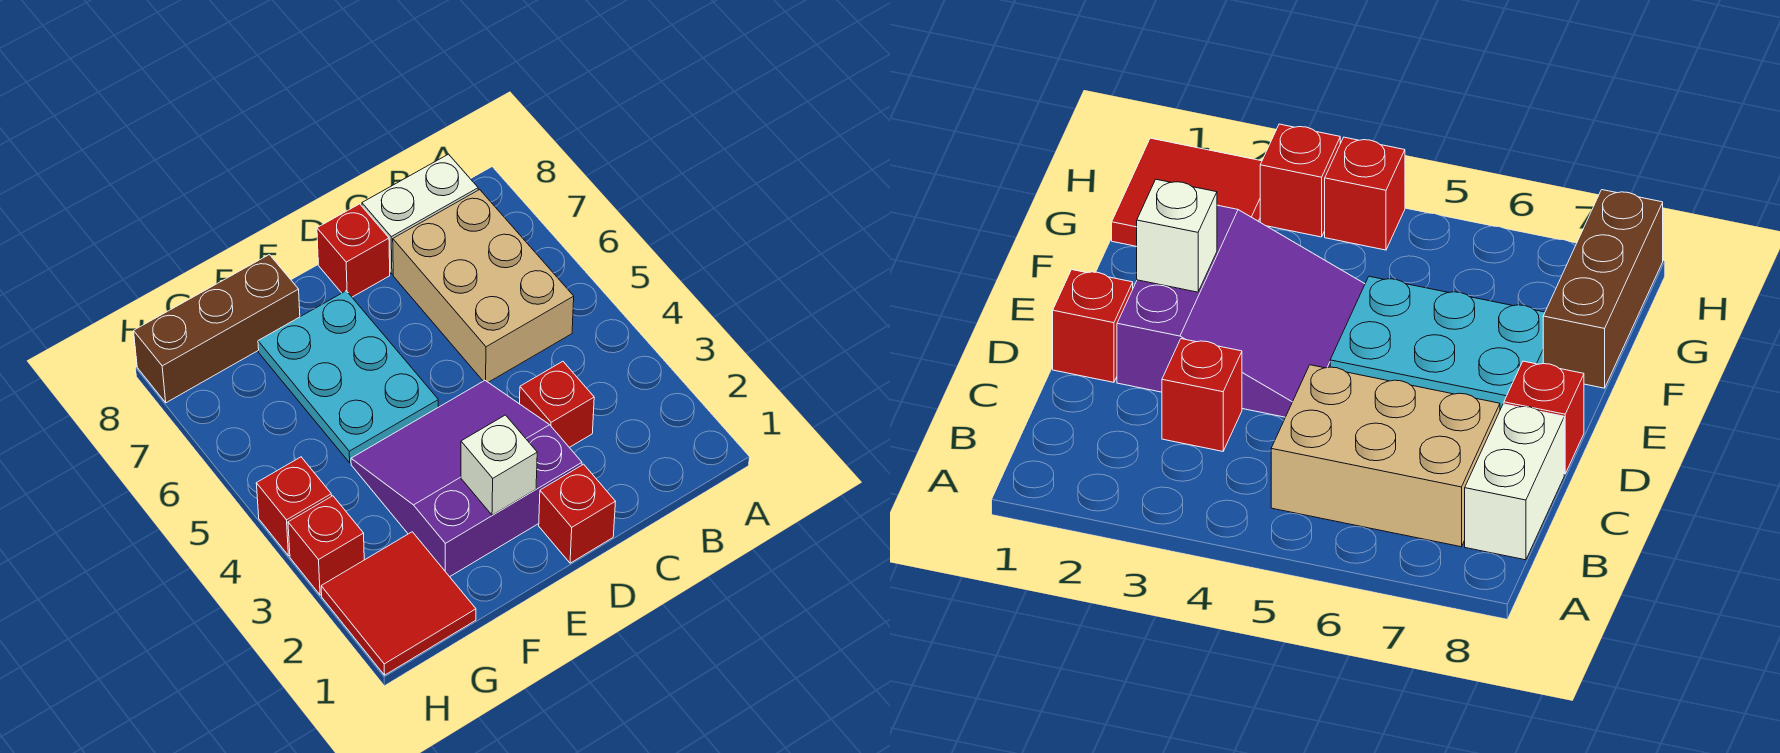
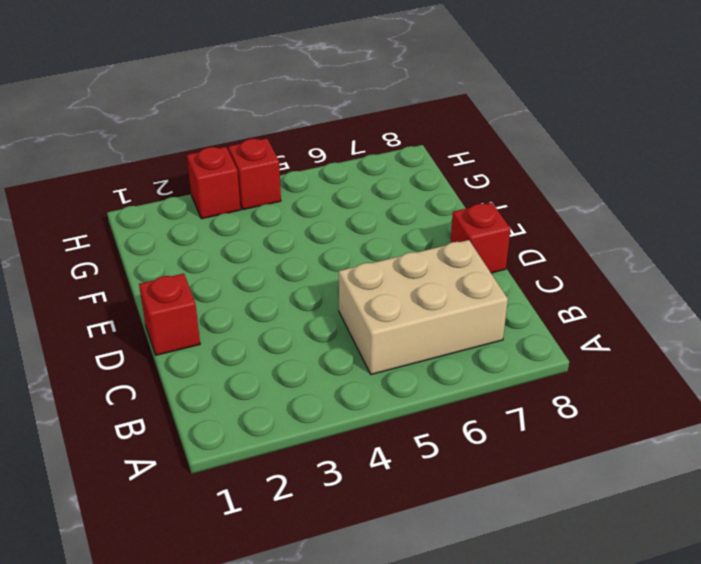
none -> white brick B8:C8 level 1
none -> red brick C3 level 1
none -> purple slope D2:F4 level 1 top 2

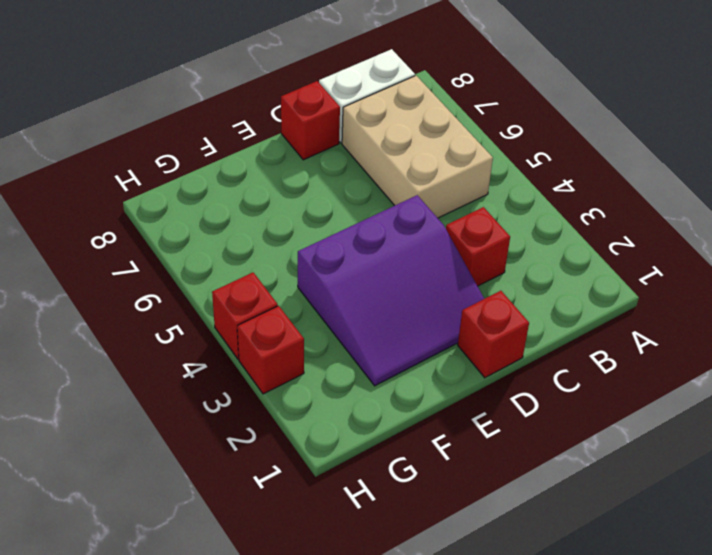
purple slope D2:F4 level 1 top 4 -> purple slope D2:F4 level 1 top 2
none -> cyan plate E5:F7 level 1
none -> brown brick F8:H8 level 1
none -> red tile G1:H2 level 1

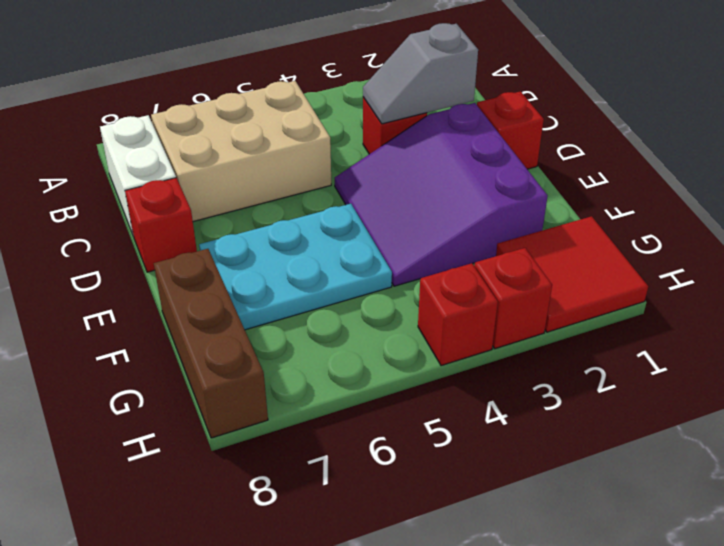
grey slope C2:C3 level 2 top 2 -> none
none -> white brick E2 level 2

